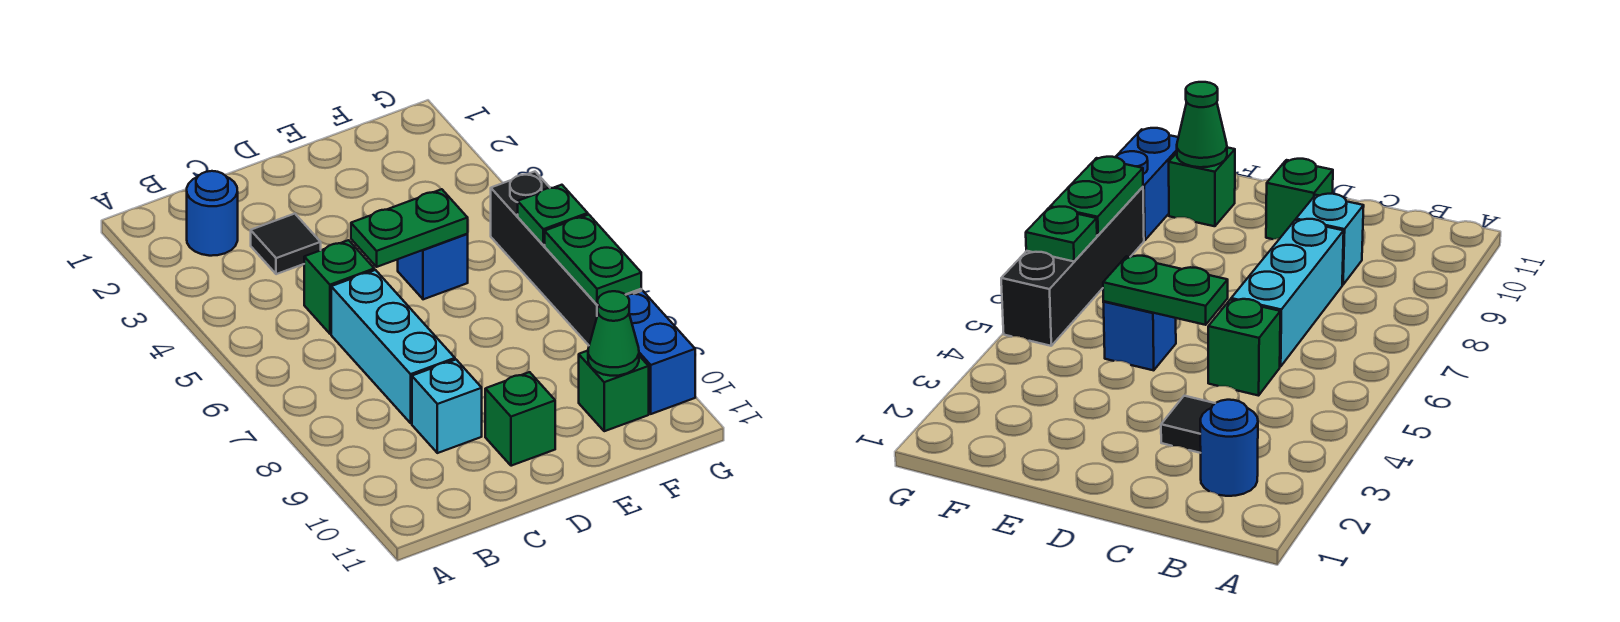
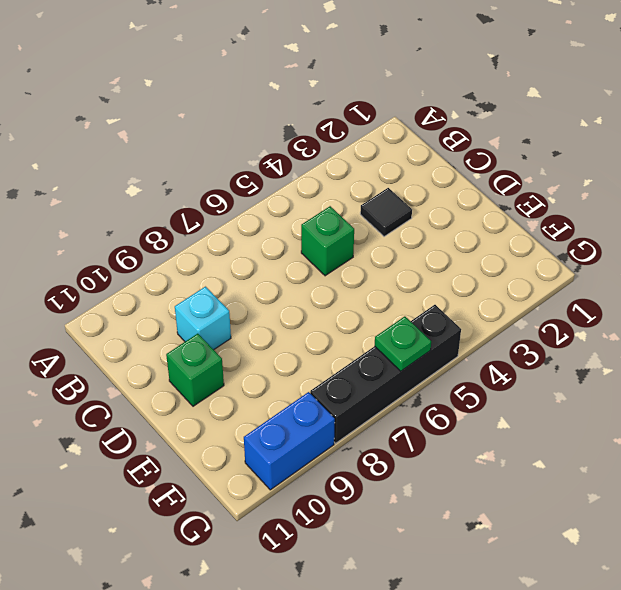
none -> blue round brick B2 level 1
none -> cyan brick C6:C8 level 1
none -> blue brick E5 level 1

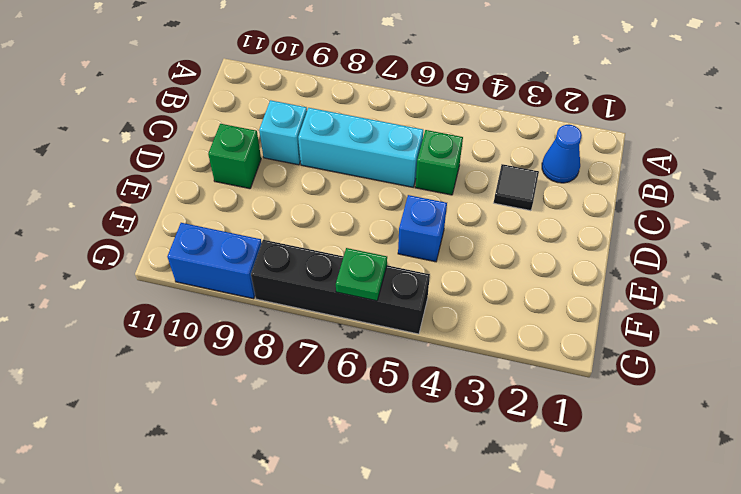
blue cone B2 level 1 -> blue round brick B2 level 1
none -> green brick F10 level 1
none -> green plate D5:E5 level 2
none -> green cone F10 level 2

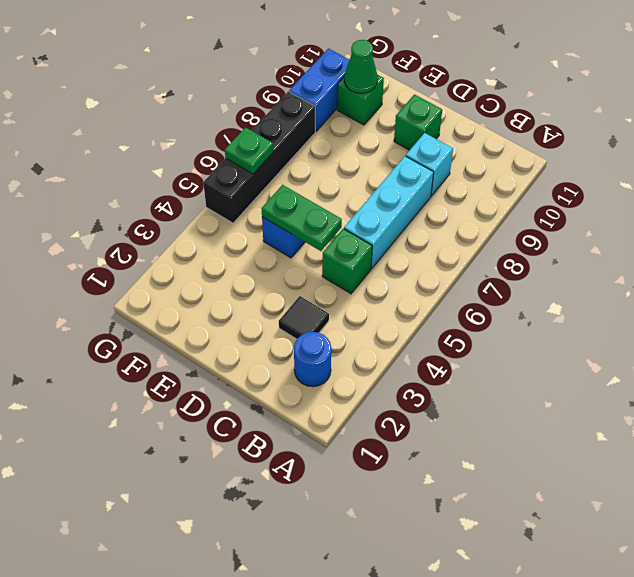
none -> green plate G7:G8 level 2

